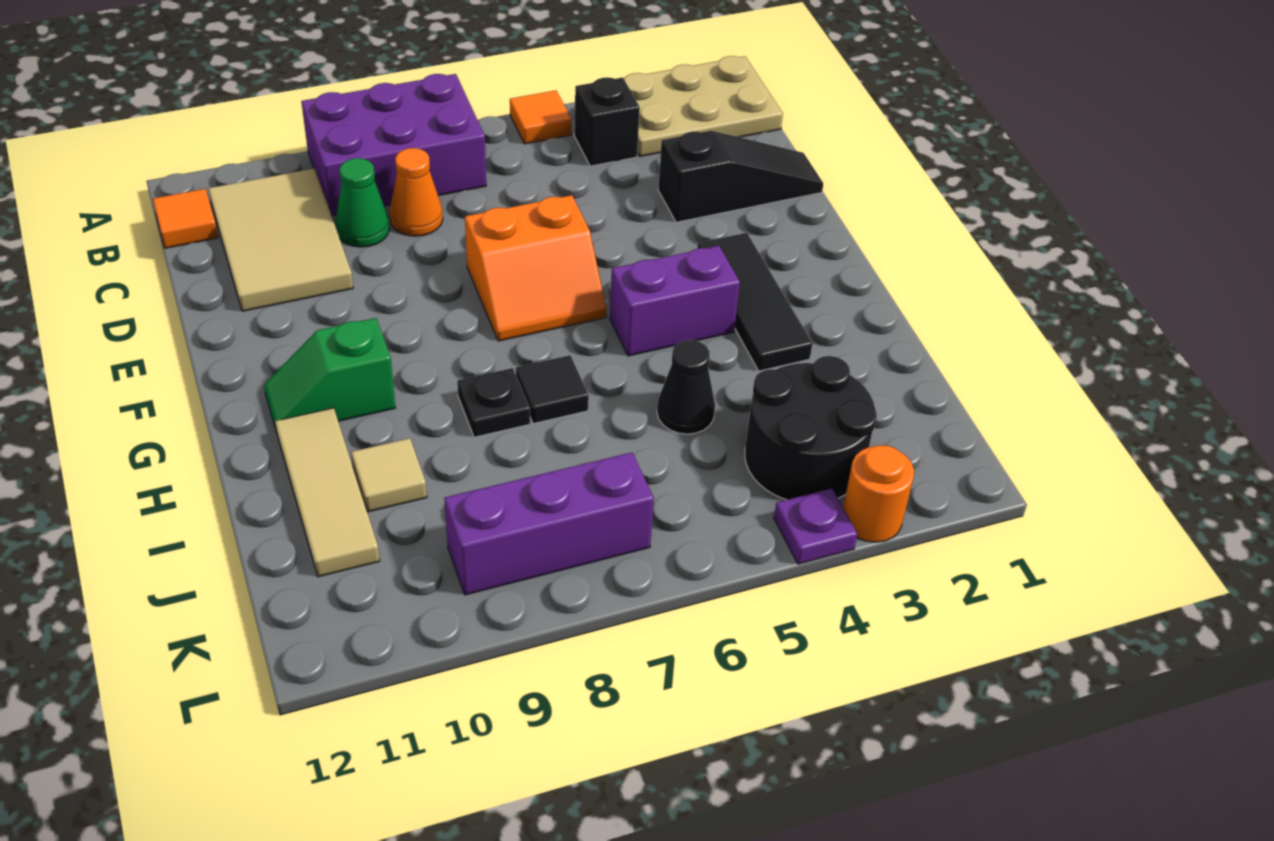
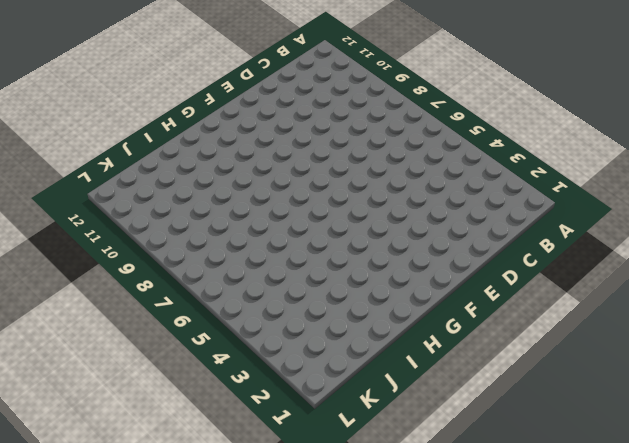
none -> tan plate A1:B3 level 1
none -> orange tile A5 level 1
none -> purple brick A7:B9 level 1

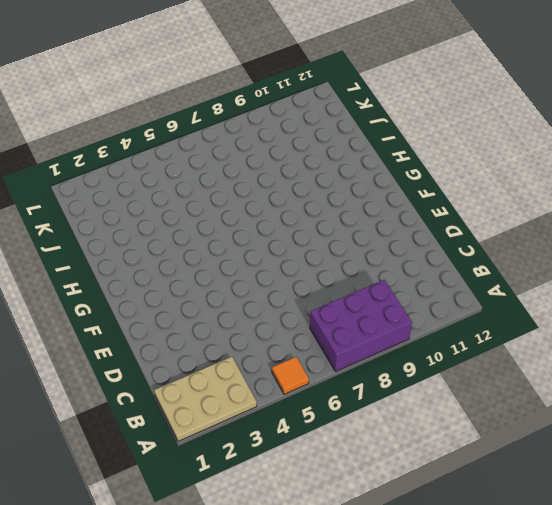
none -> black brick B4 level 1
none -> tan tile B10:D11 level 1
none -> orange tile B12 level 1

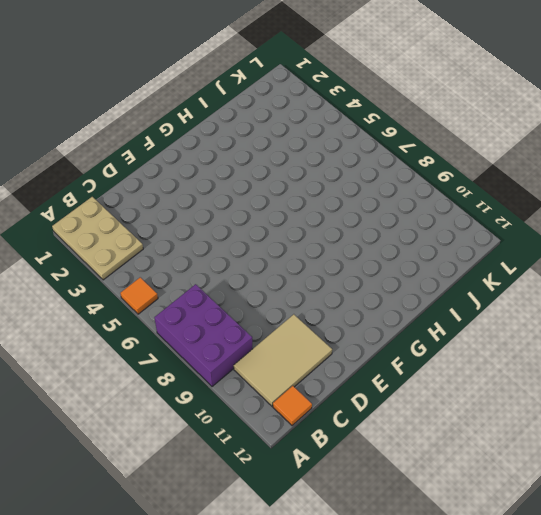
none -> black brick B4 level 1
none -> orange cone C8 level 1
none -> green cone C9 level 1

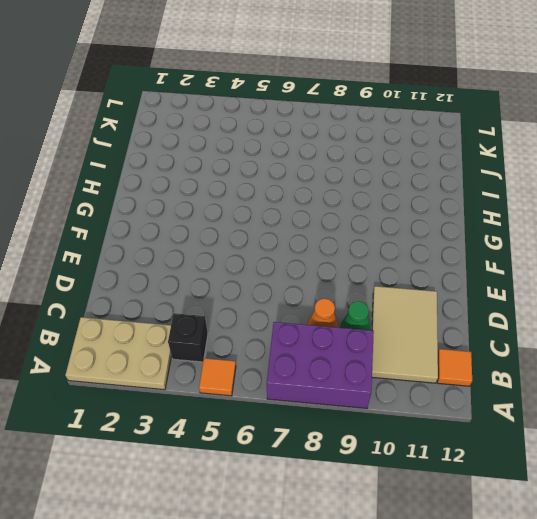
none -> black slope D1:D3 level 1 top 3
none -> orange slope E6:F7 level 1 top E
none -> black tile F3:H3 level 1

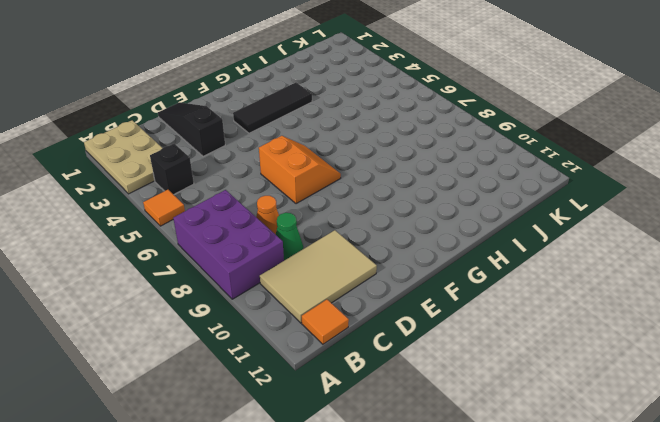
none -> purple brick G4:G5 level 1
none -> green slope G10:G11 level 1 top 10
none -> black tile H7 level 1

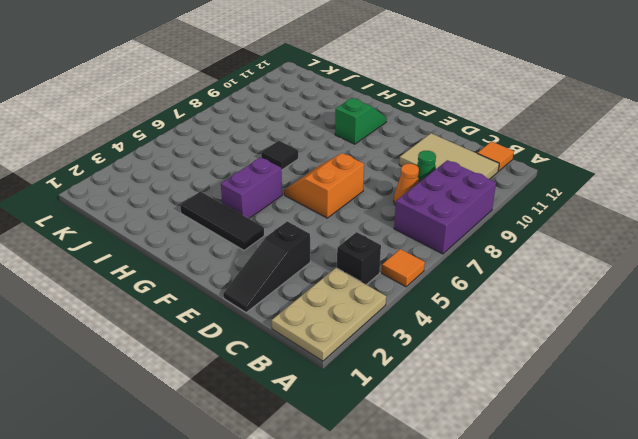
none -> black plate H8 level 1
none -> tan tile H11:J11 level 1
none -> black cone I5 level 1

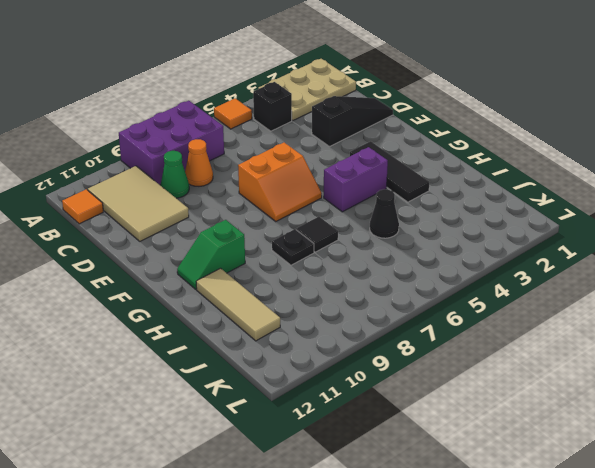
none -> tan tile I10 level 1
none -> black round brick J3:K4 level 1
none -> purple brick K7:K9 level 1

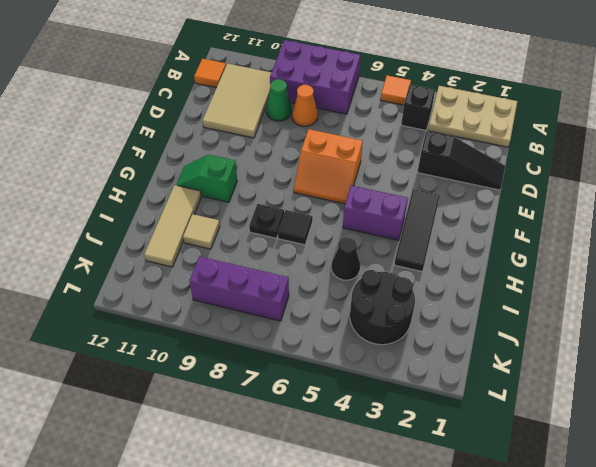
none -> orange round brick L3 level 1
none -> purple plate L4 level 1

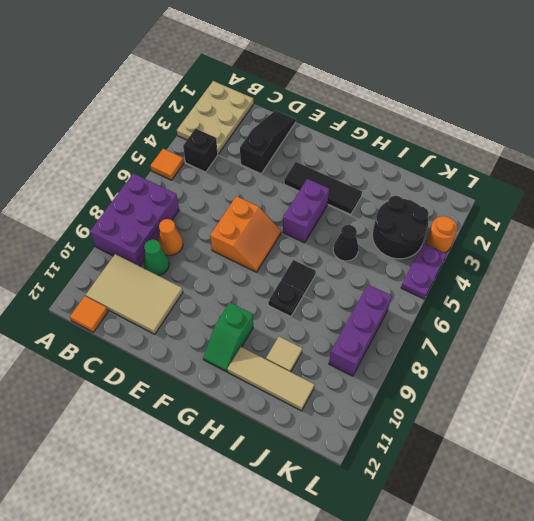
purple plate L4:L5 level 1 -> purple plate L4 level 1

